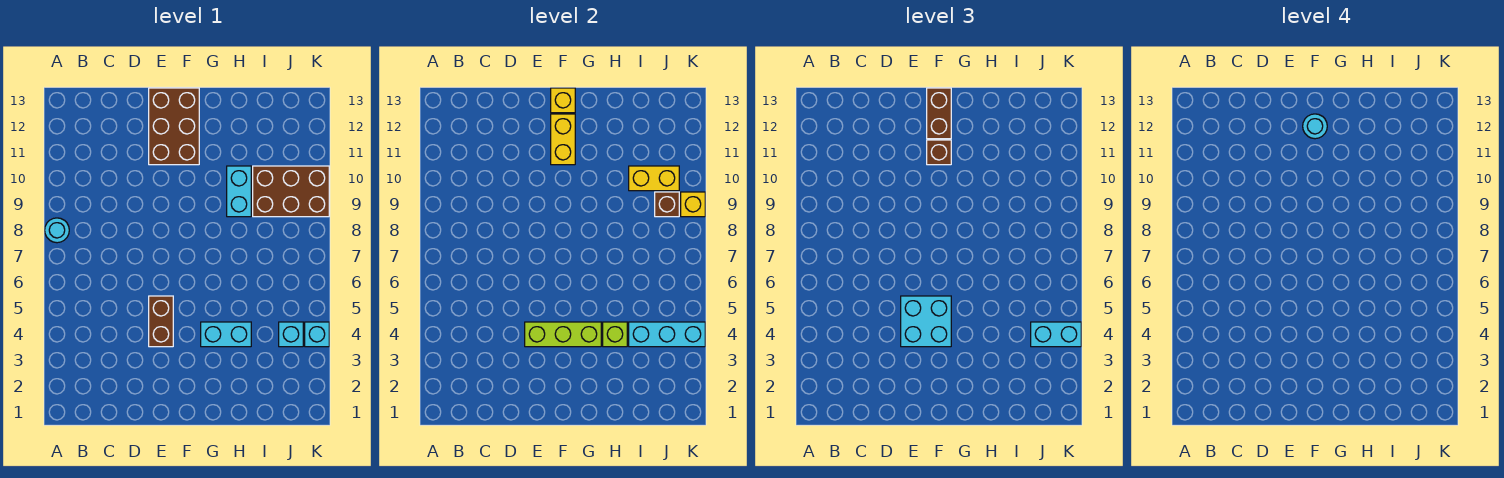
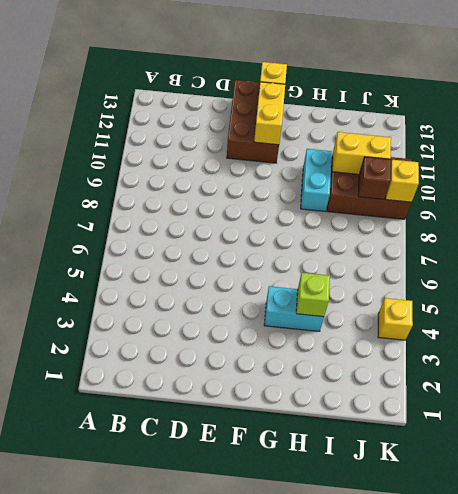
yellow brick K4 level 1 -> cyan brick K4 level 1
none -> cyan round brick A8 level 1
none -> brown brick E4:E5 level 1
none -> cyan brick J4 level 1

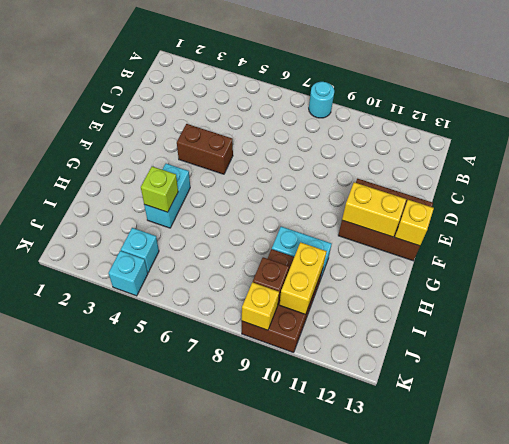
none -> lime brick E4:G4 level 2
none -> cyan brick I4:K4 level 2
none -> cyan brick E4:F5 level 3

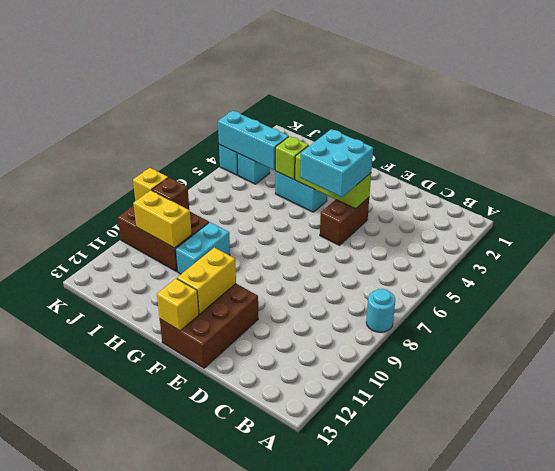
none -> brown brick F11 level 3
none -> brown brick F12:F13 level 3
none -> cyan brick J4:K4 level 3

